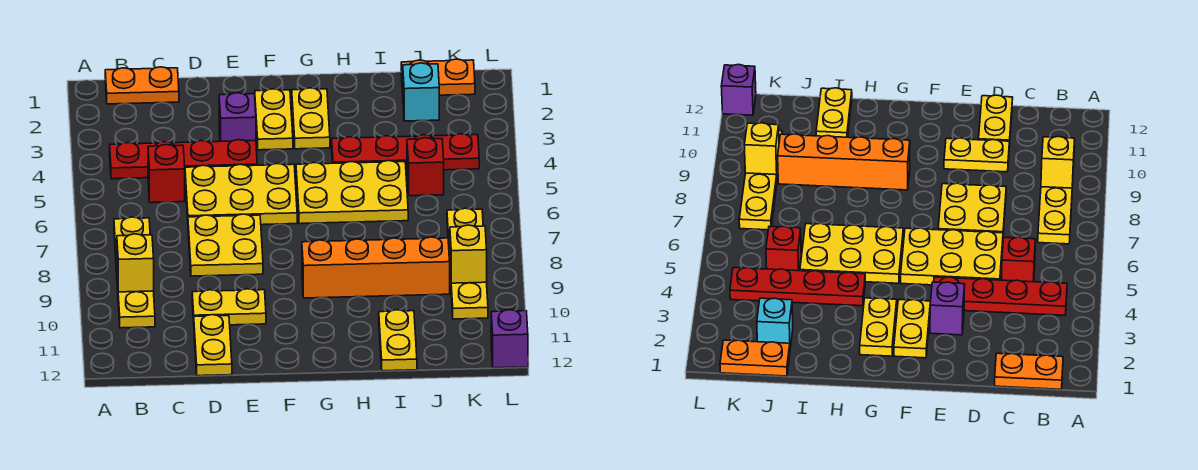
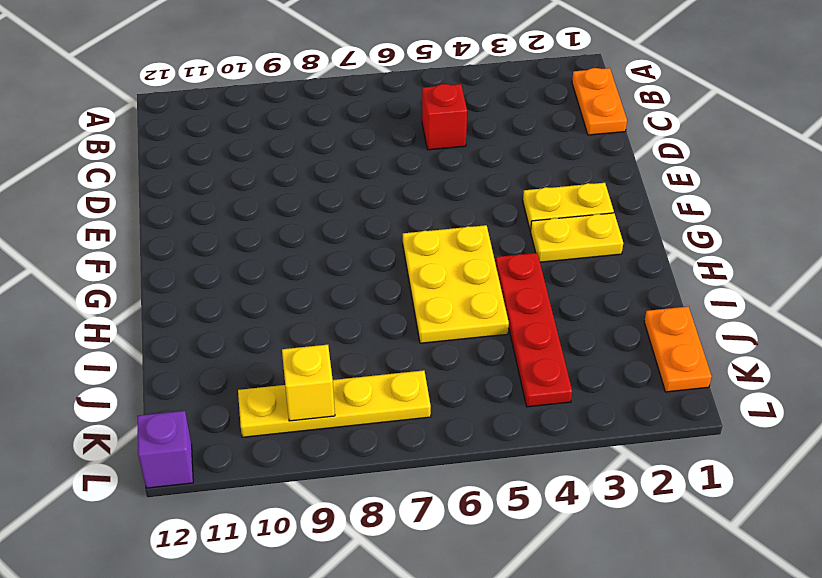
none -> red plate B4:E4 level 1
none -> yellow plate B7:B10 level 1
none -> yellow plate D5:F6 level 1

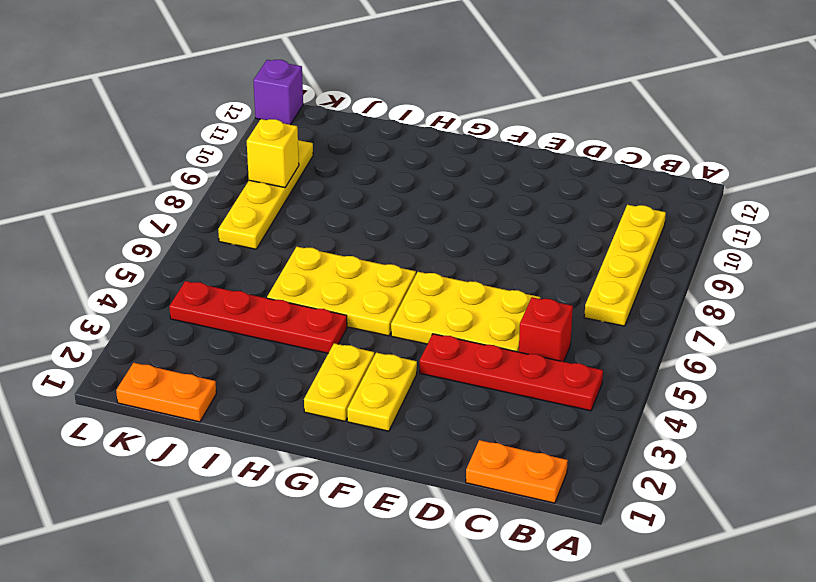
none -> yellow plate D7:E8 level 1
none -> yellow plate D10:E10 level 1
none -> yellow plate D11:D12 level 1

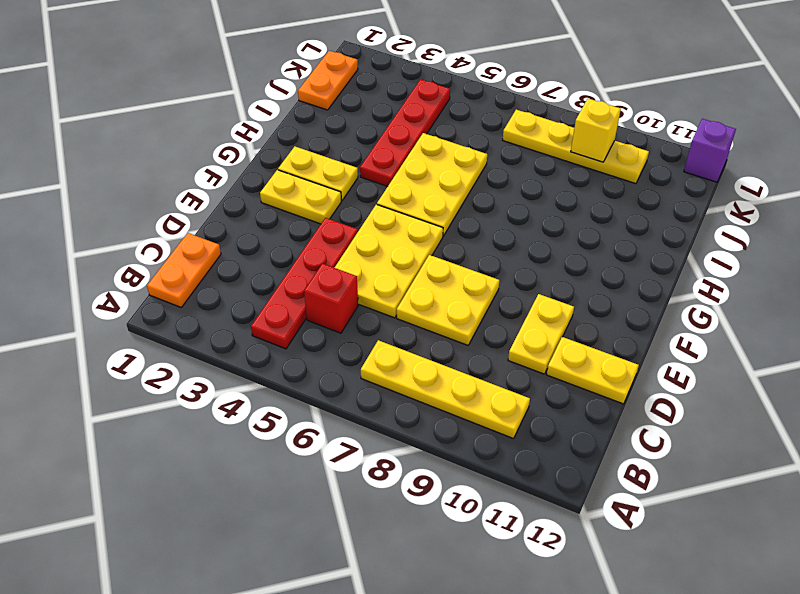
none -> purple brick E3 level 1
none -> orange brick G9:J9 level 1
none -> yellow plate I11:I12 level 1

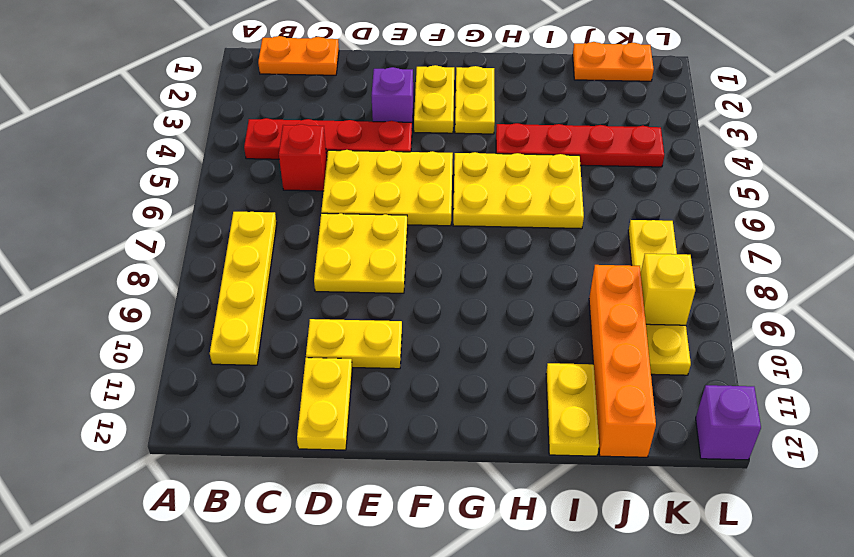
orange brick J9:J12 level 1 -> orange brick G9:J9 level 1
none -> cyan brick J2 level 1
none -> red brick J5 level 1
none -> yellow brick B9 level 2

